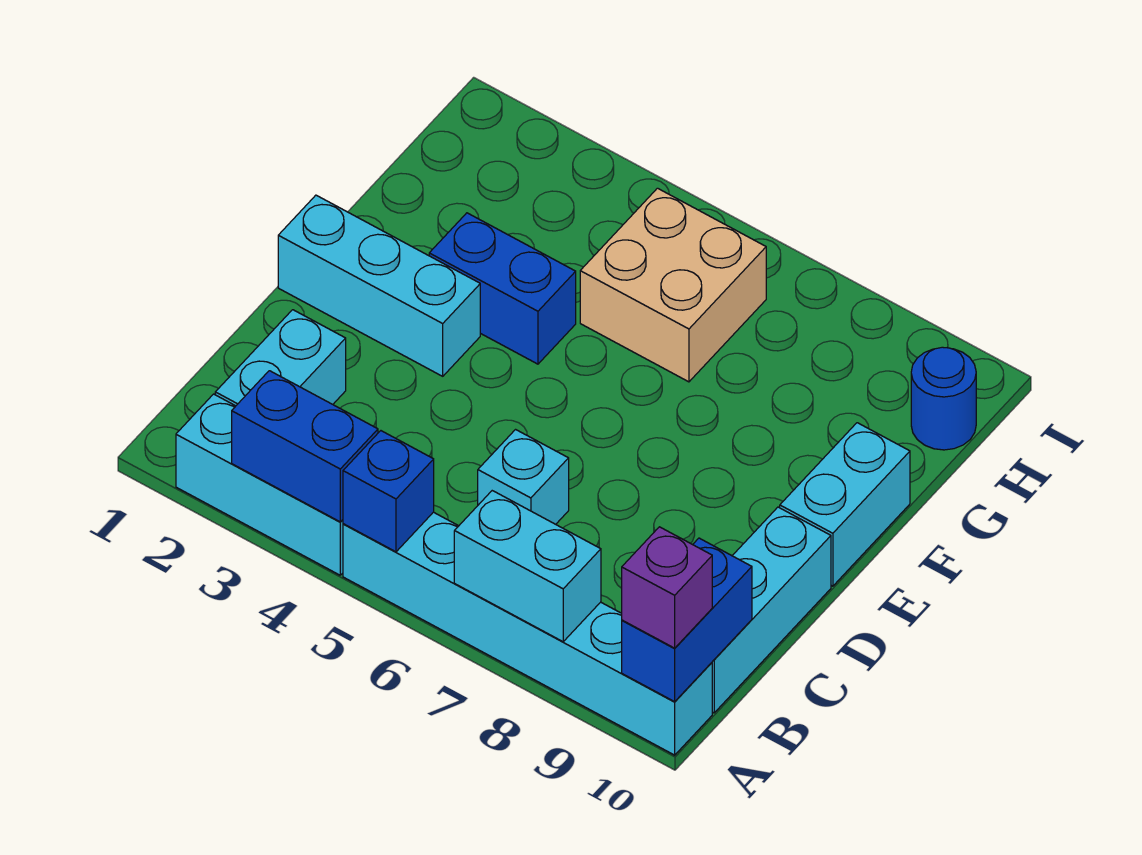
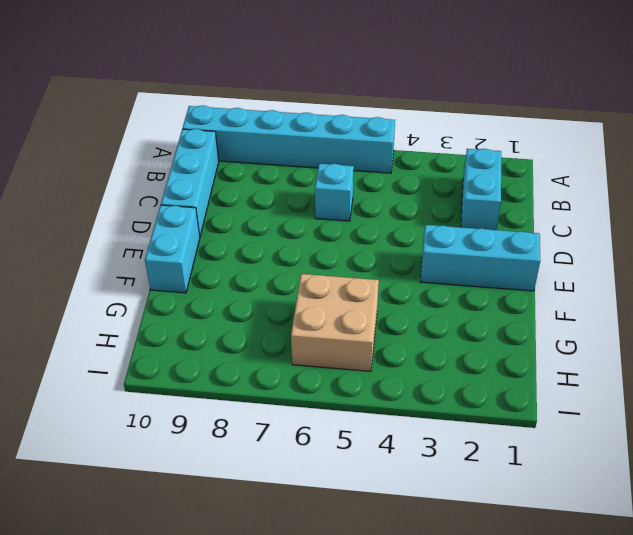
none -> cyan brick A2:A4 level 1
none -> blue brick F3:F4 level 1
none -> blue round brick H10 level 1

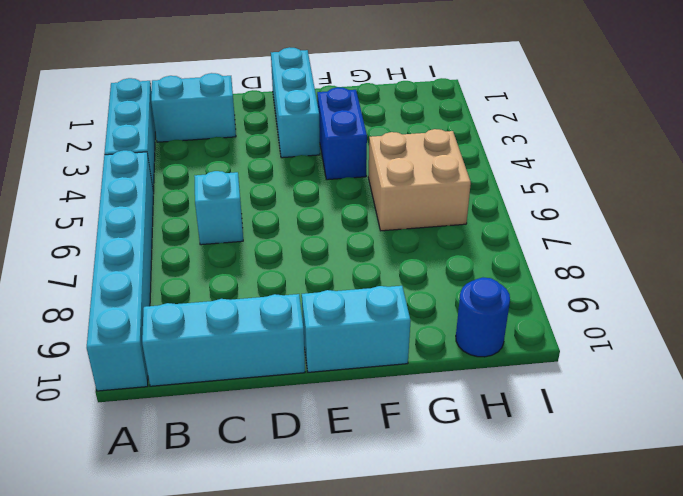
none -> blue brick A3:A4 level 2
none -> blue brick A5 level 2
none -> cyan brick A7:A8 level 2

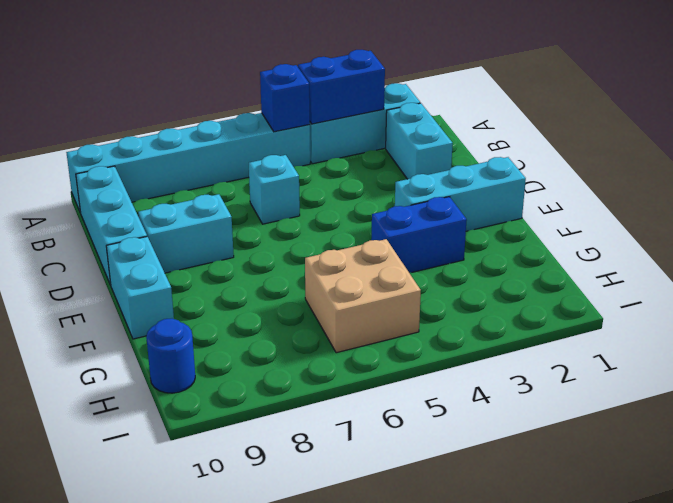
cyan brick D8:D9 level 1 -> cyan brick A7:A8 level 2
none -> blue brick A10:B10 level 2
none -> purple brick A10 level 3

